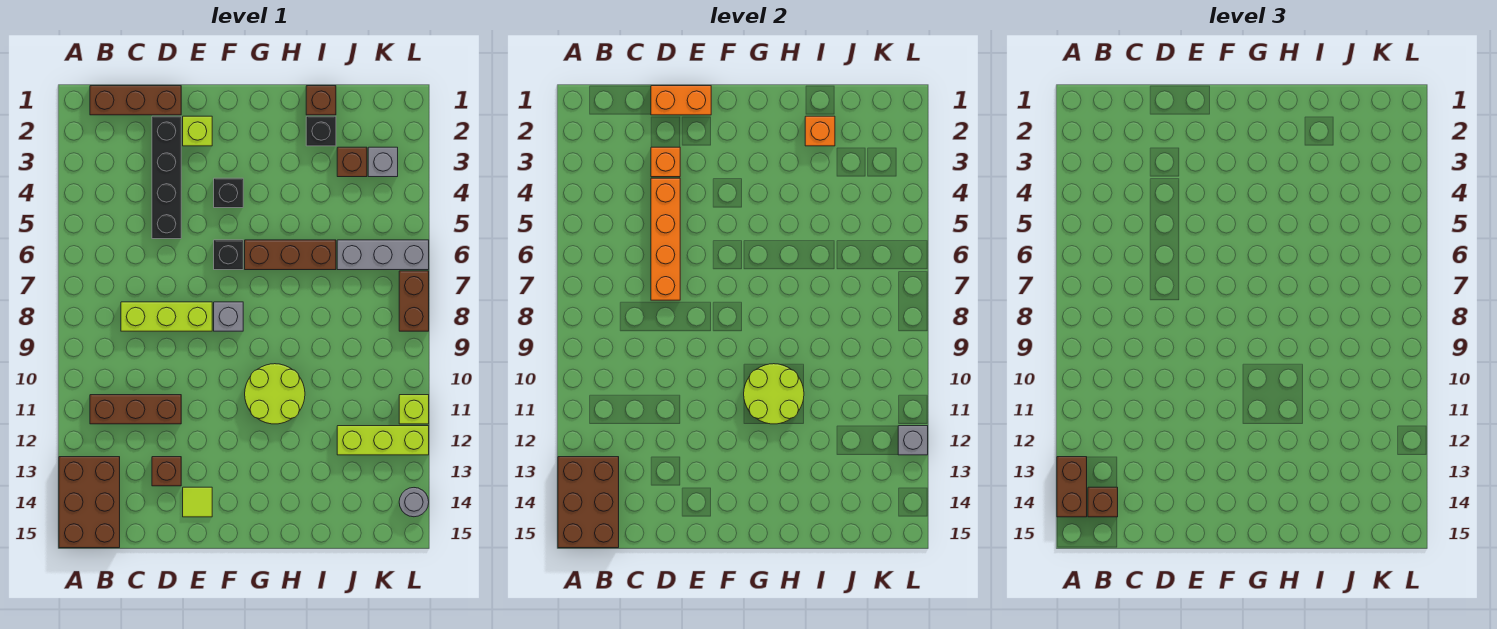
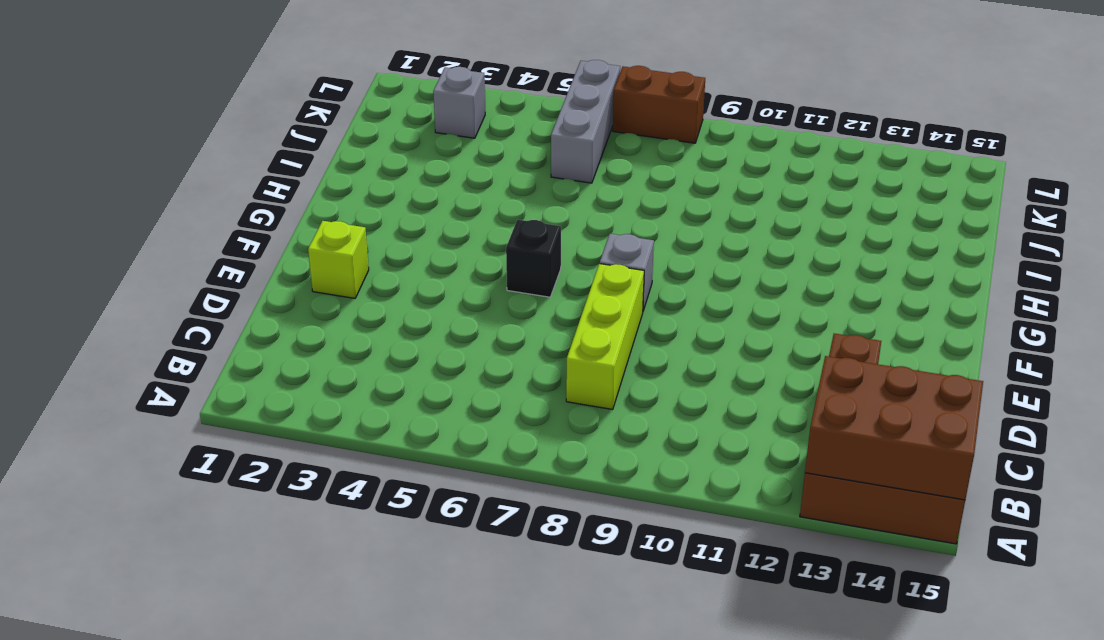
none -> brown brick B1:D1 level 1
none -> brown brick B11:D11 level 1
none -> black brick D2:D5 level 1
none -> lime tile E14 level 1

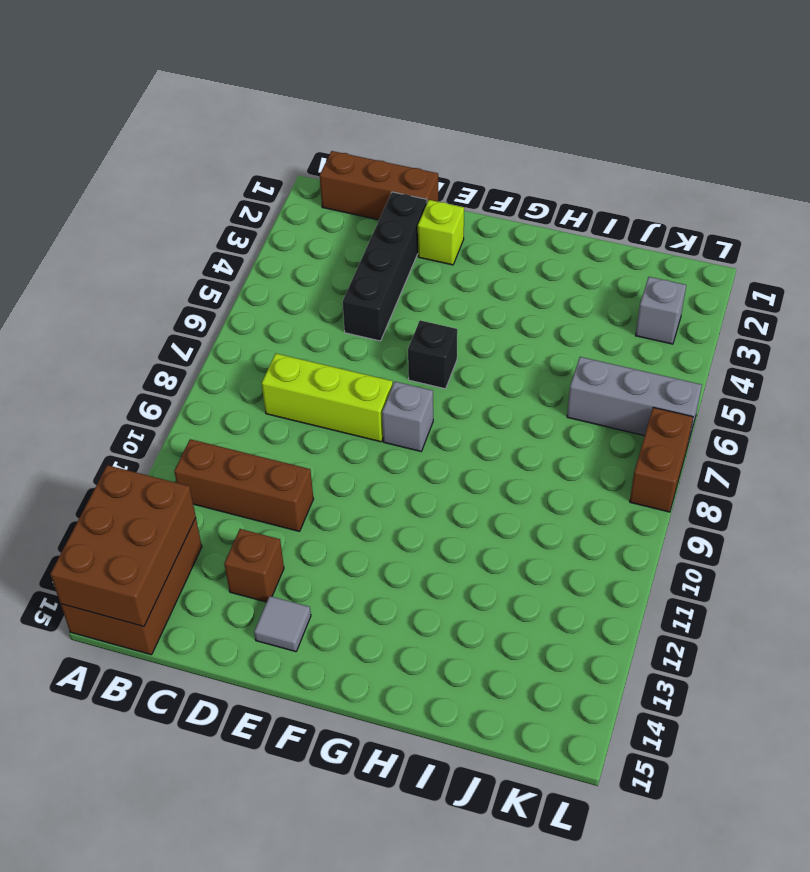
grey tile E14 level 1 -> lime tile E14 level 1
none -> black brick F4 level 1
none -> brown brick G6:I6 level 1
none -> lime round brick G10:H11 level 1
none -> brown brick I1 level 1

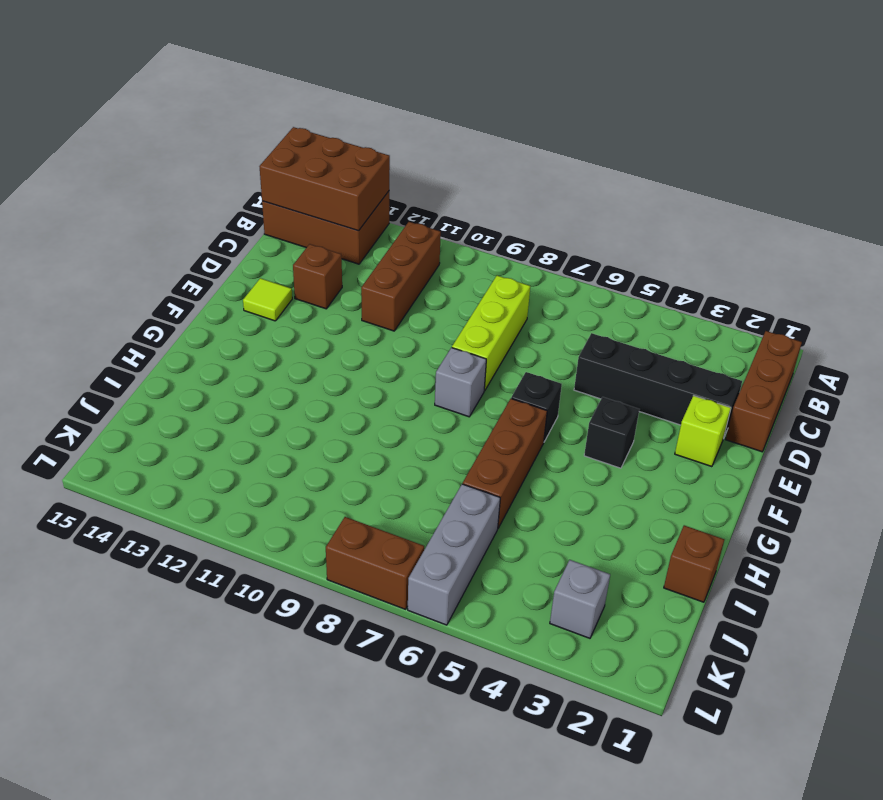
none -> lime round brick G10:H11 level 1
none -> black brick I2 level 1
none -> brown brick J3 level 1
none -> lime brick J12:L12 level 1

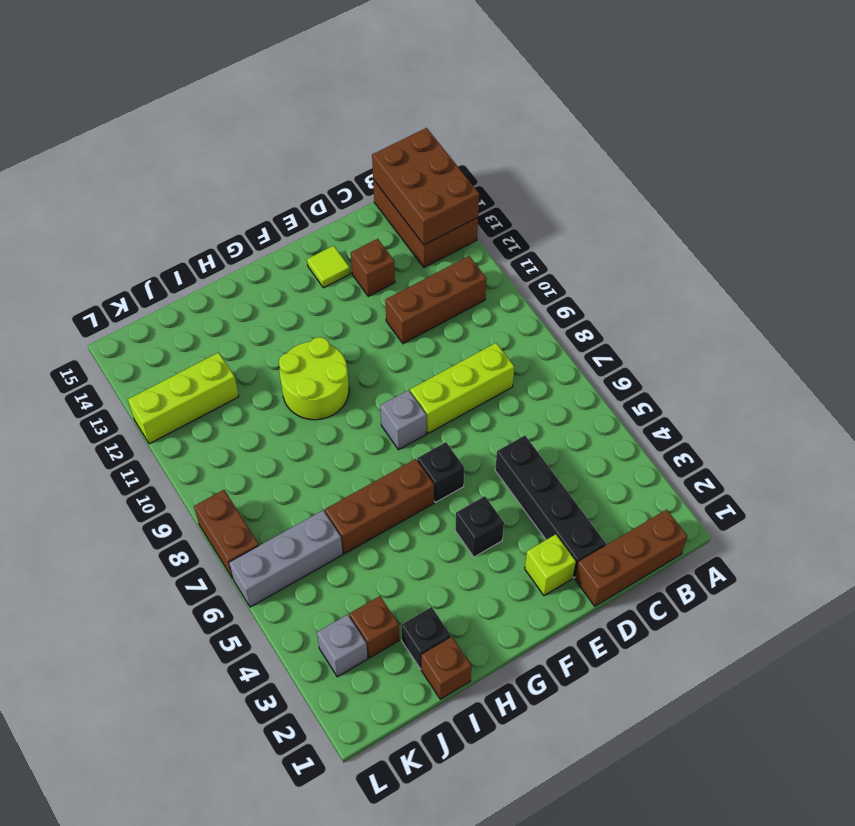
none -> lime brick L11 level 1
none -> grey round brick L14 level 1
none -> orange brick D1:E1 level 2
none -> orange brick D3 level 2

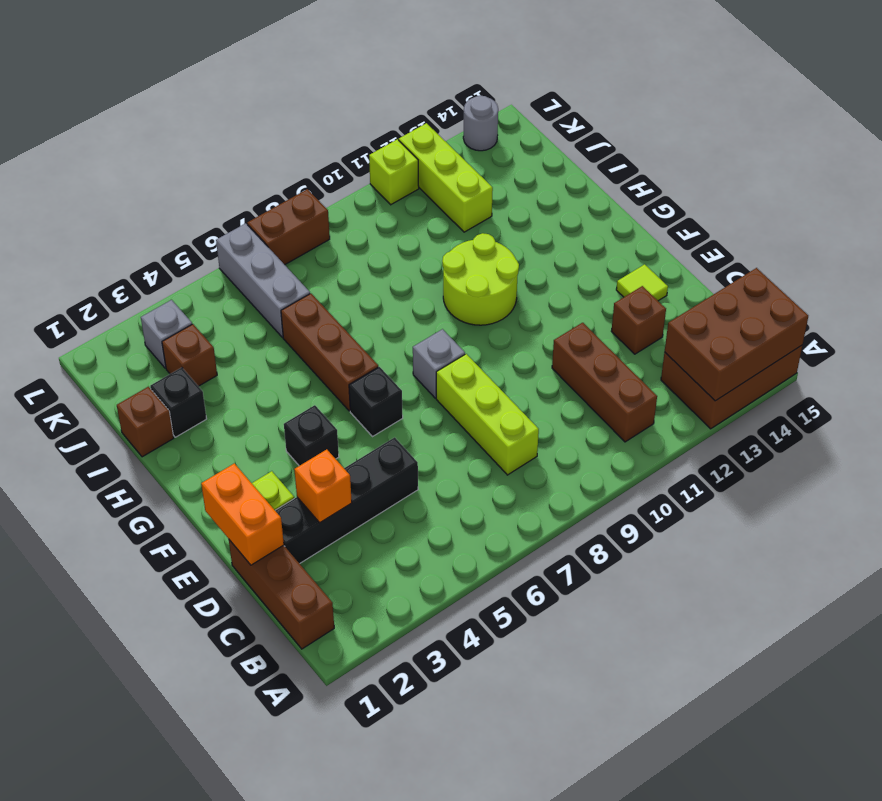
none -> orange brick D4:D7 level 2
none -> lime round brick G10:H11 level 2
none -> orange brick I2 level 2
none -> grey brick L12 level 2

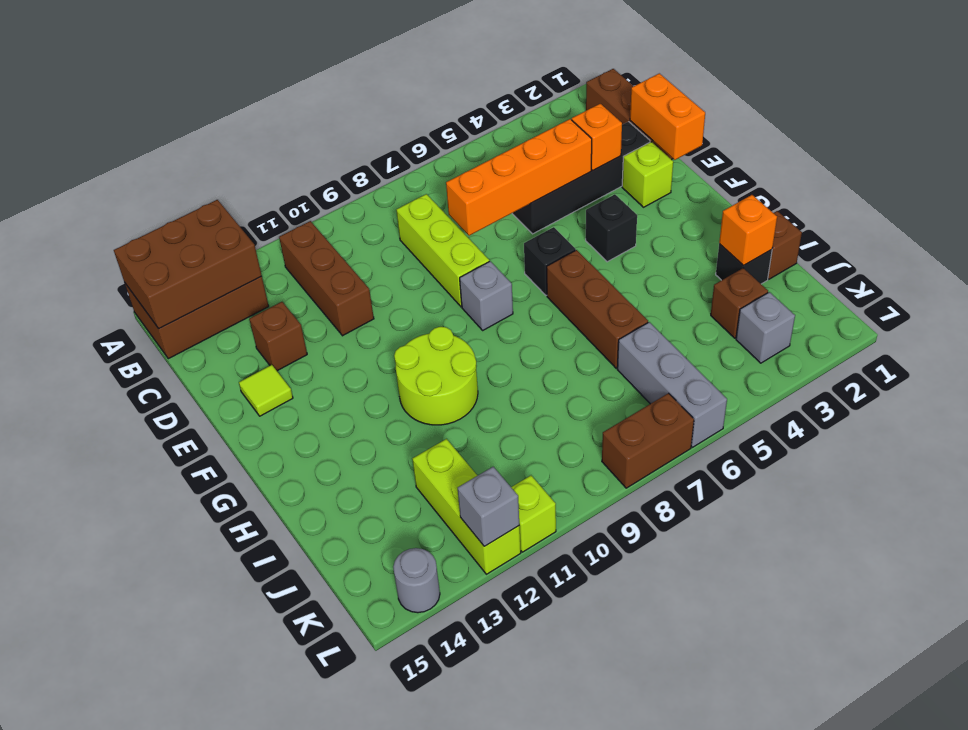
none -> lime round brick G10:H11 level 2
none -> brown brick A13:A14 level 3
none -> brown brick B14 level 3

